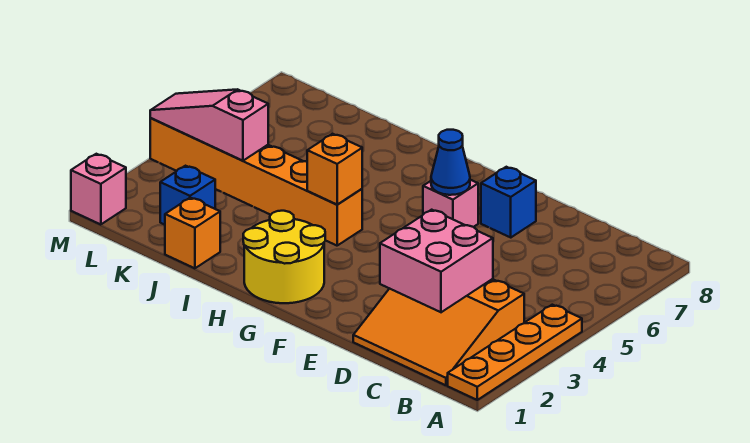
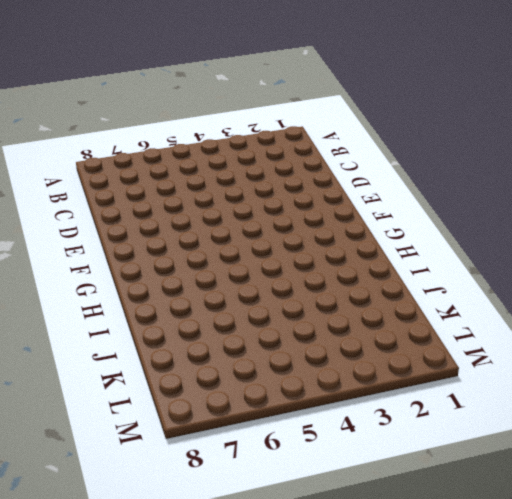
none -> orange plate A1:A4 level 1
none -> orange slope B1:D3 level 1 top 3
none -> blue brick E7 level 1

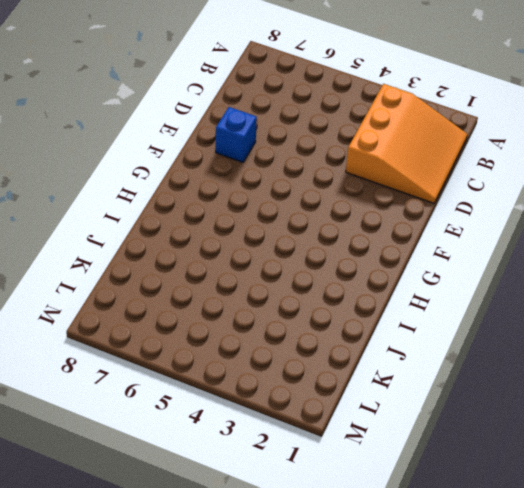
none -> orange plate A1:A4 level 1
none -> pink brick F6 level 1
none -> yellow round brick G1:H2 level 1

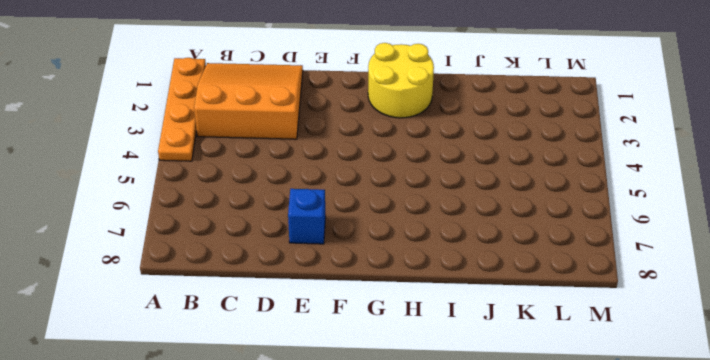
none -> pink brick F6 level 1
none -> orange brick H4:M4 level 1
none -> orange brick J1 level 1

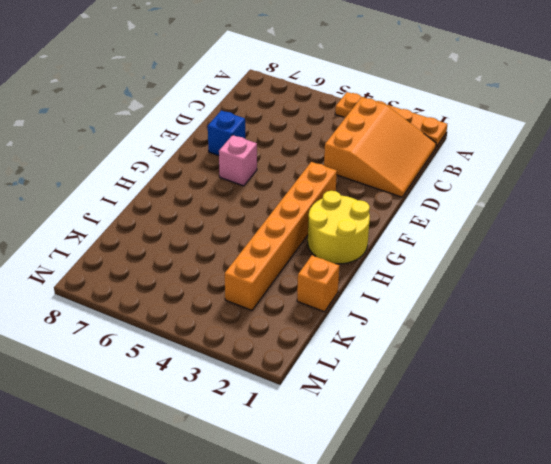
orange brick F3:K3 level 1 -> orange brick H4:M4 level 1
none -> blue brick K2 level 1
none -> pink brick M1 level 1
none -> pink brick C2:D3 level 2

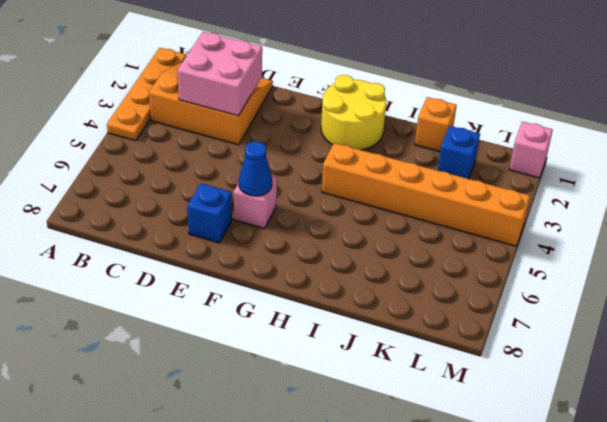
none -> orange brick H4 level 2
none -> pink slope K4:M4 level 2 top K

